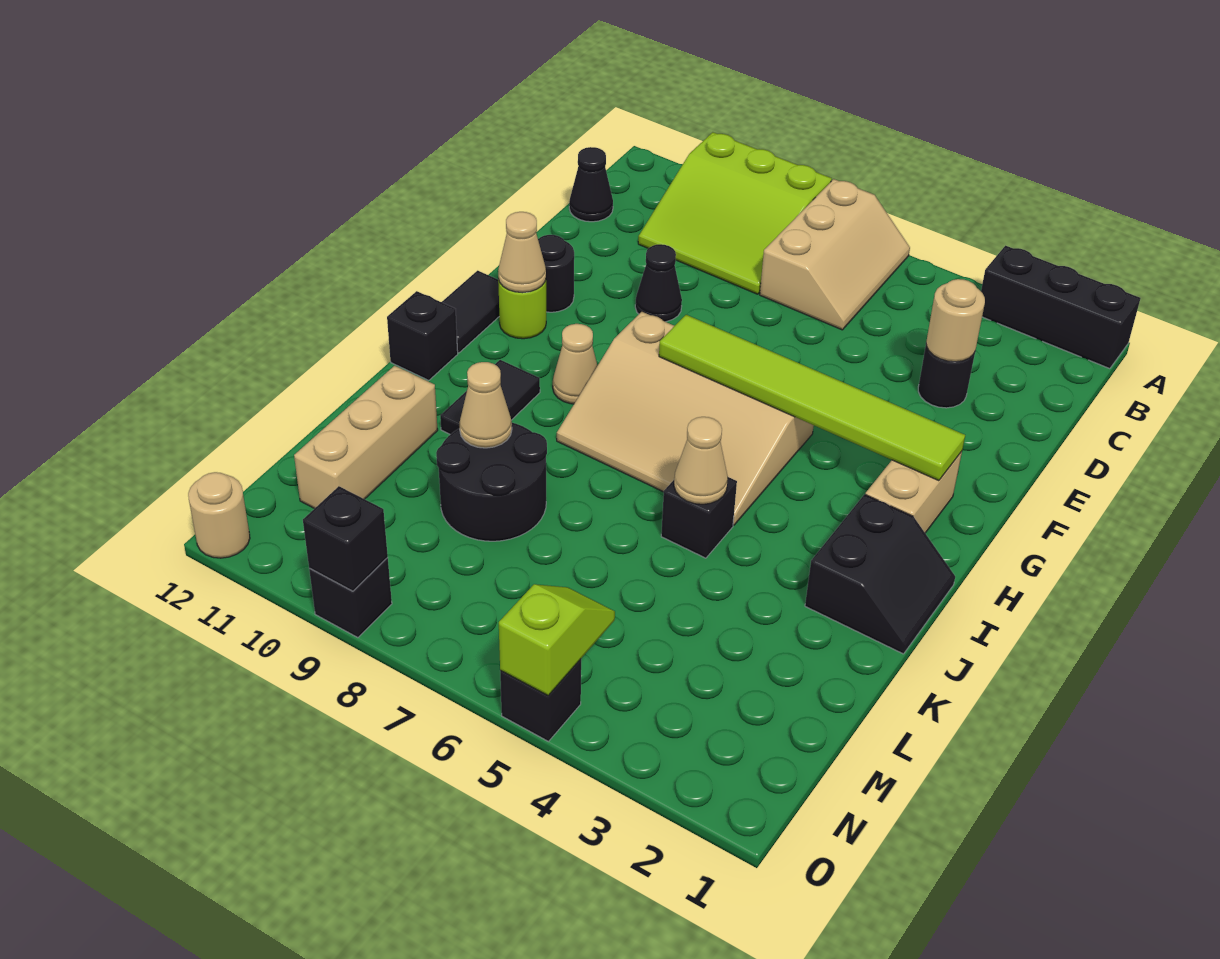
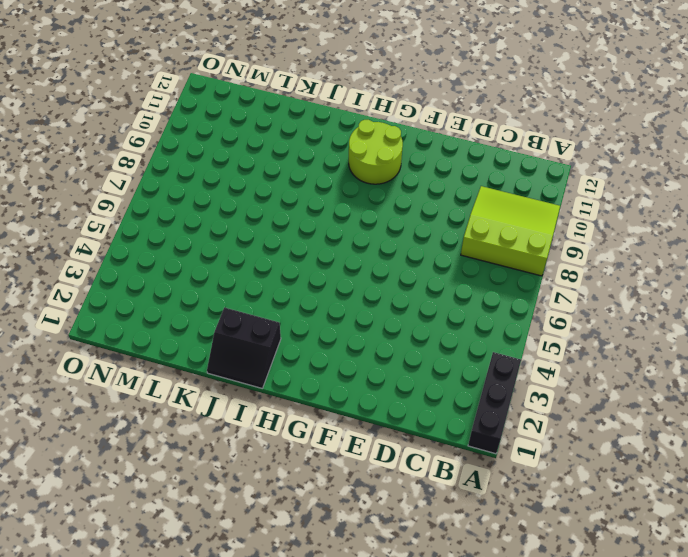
lime slope A8:C10 level 1 top 8 -> lime slope A8:C10 level 1 top A
lime round brick G10:H11 level 1 -> lime round brick G11 level 1
none -> tan slope A6:C7 level 1 top 7
none -> black cone C12 level 1
none -> black round brick D3 level 1

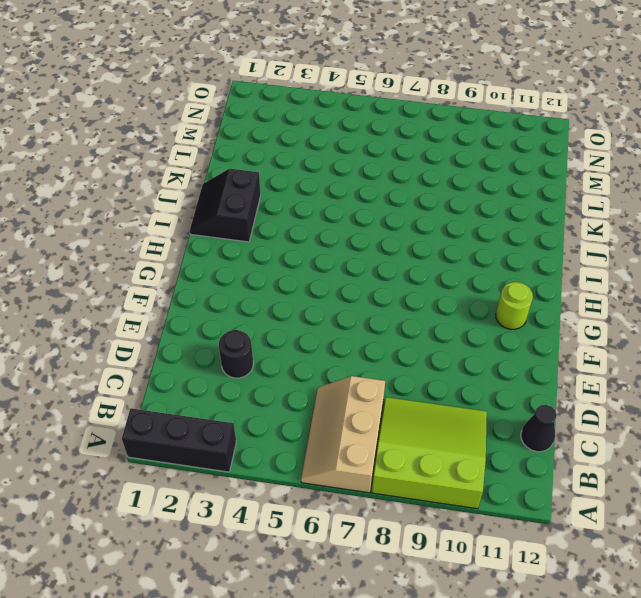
none -> black cone E9 level 1
none -> black round brick F11 level 1
none -> tan brick G2:H2 level 1

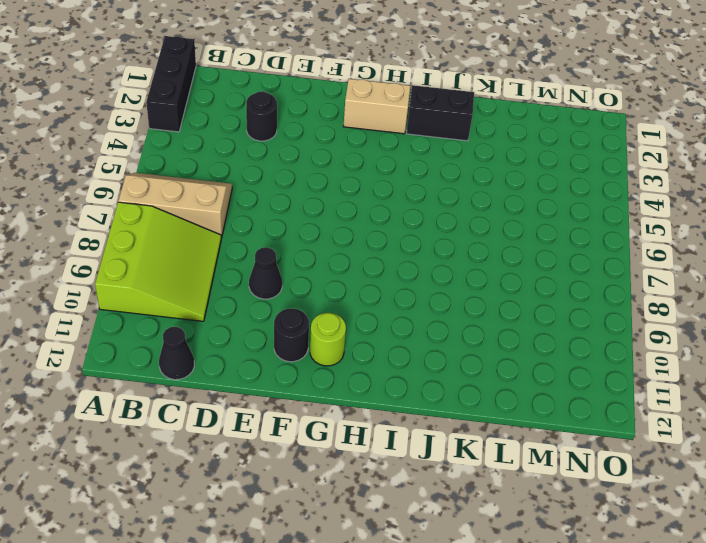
none -> tan slope G5:I8 level 1 top G
none -> black tile G12:H12 level 1
none -> tan cone H9 level 1

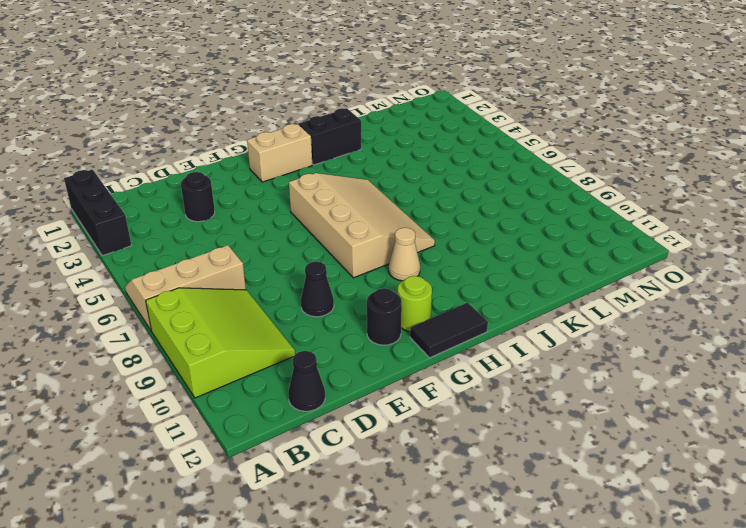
none -> black tile I10:J10 level 1
none -> black brick I12 level 1
none -> black brick J5 level 1

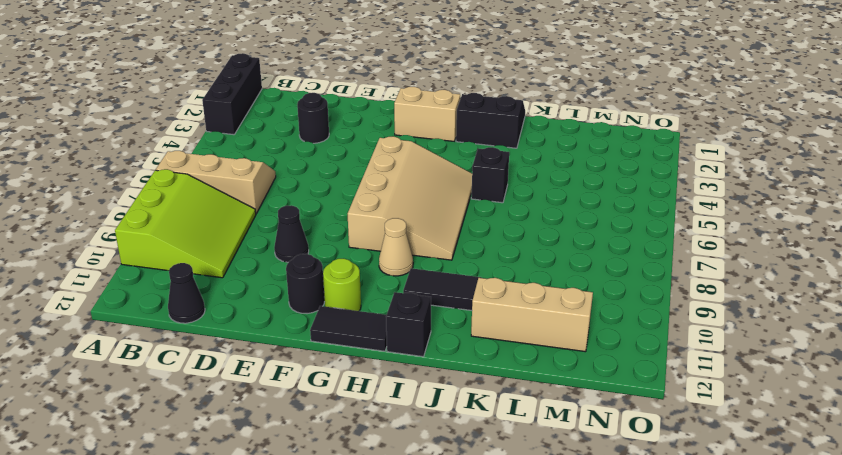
none -> black round brick K8:L9 level 1
none -> black brick O5 level 1
none -> black brick O9 level 1

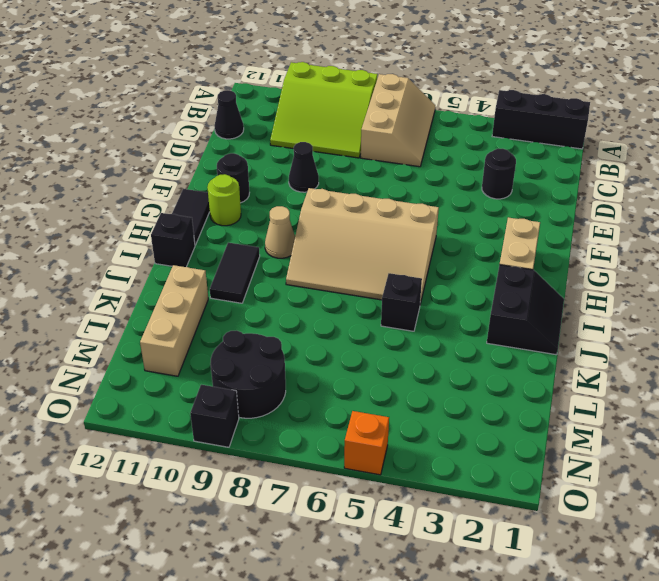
black round brick M8:N9 level 1 -> black round brick K8:L9 level 1
orange brick O5 level 1 -> black brick O5 level 1
none -> tan round brick O12 level 1
none -> tan round brick D3 level 2
none -> lime tile G2:G7 level 2

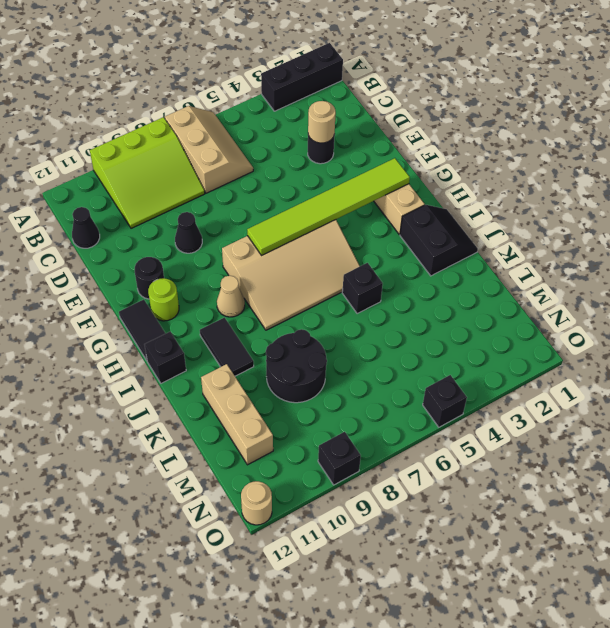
none -> tan cone G11 level 2
none -> tan cone J5 level 2
none -> tan cone K9 level 2

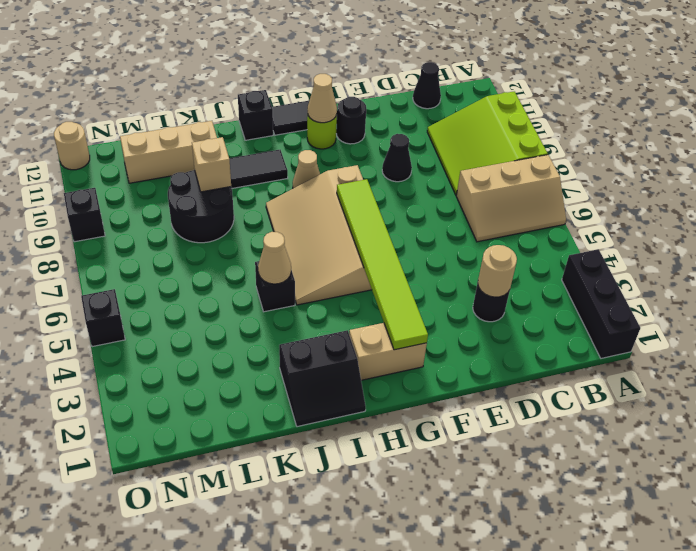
tan brick K9 level 2 -> tan cone K9 level 2
none -> lime slope N5:O5 level 2 top O
none -> black brick O9 level 2

